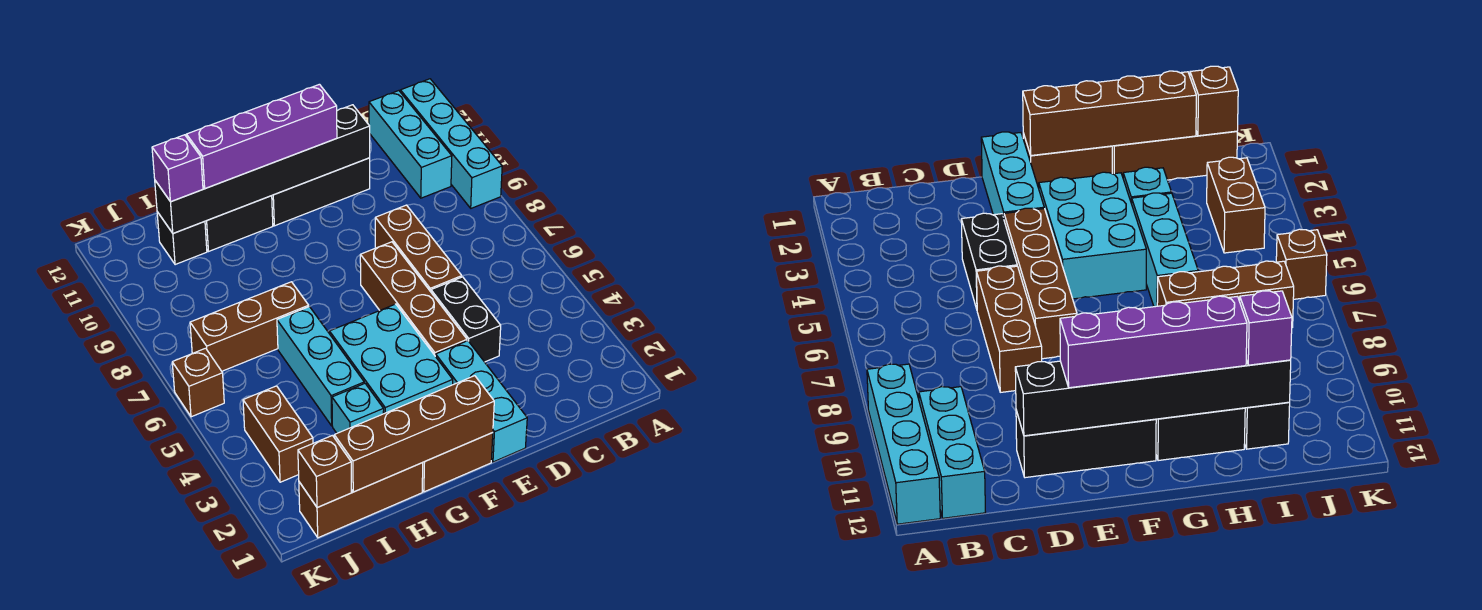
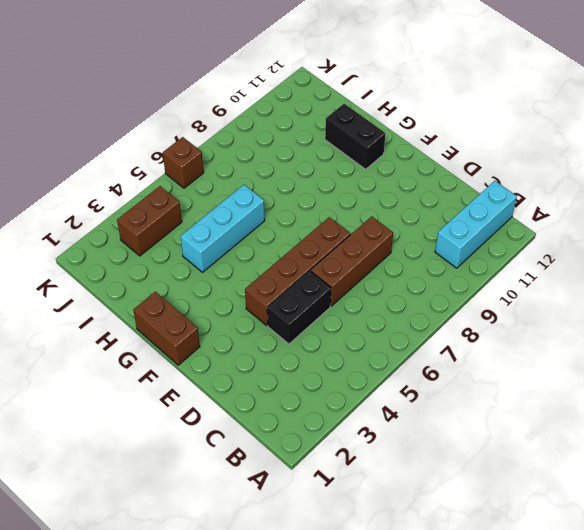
none -> cyan brick A9:A12 level 1
none -> black brick D11:F11 level 1
none -> cyan brick E1:E3 level 1

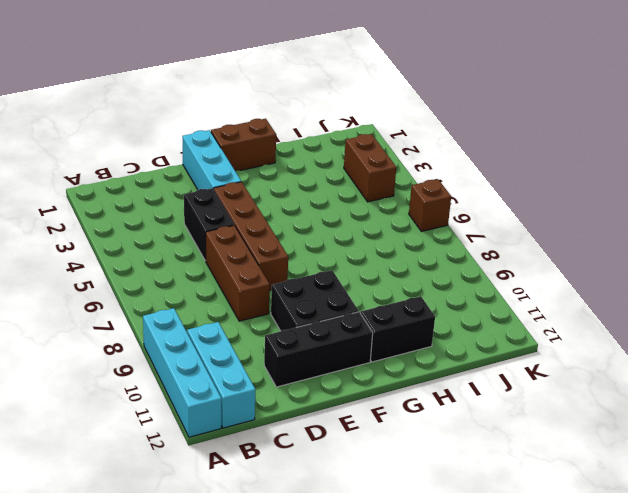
black brick E9:F10 level 1 -> none
none -> cyan brick F3:G5 level 1
none -> brown brick H1:J1 level 1
none -> cyan brick H3 level 1

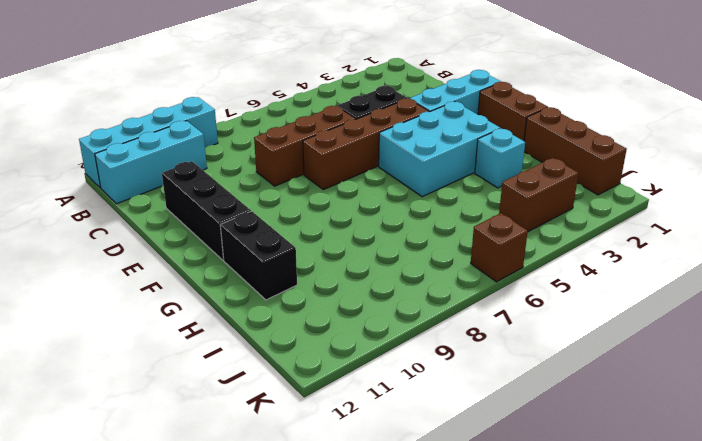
none -> cyan brick H4:H6 level 1
none -> brown brick H7:J7 level 1
none -> black brick I11 level 1

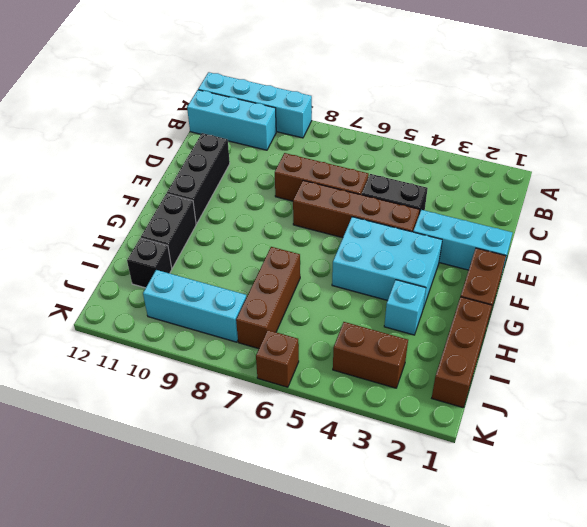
cyan brick J8:J10 level 1 -> cyan brick H4:H6 level 1
none -> black brick D11:I11 level 2
none -> brown brick F1:I1 level 2
none -> brown brick J1 level 2

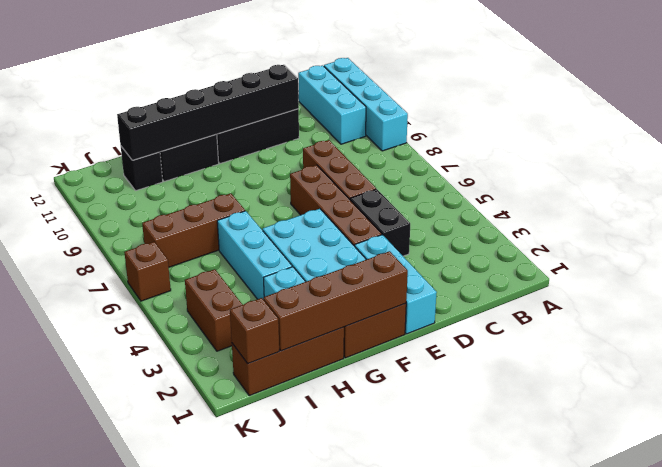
none -> purple brick E11:H11 level 3
none -> purple brick I11 level 3

